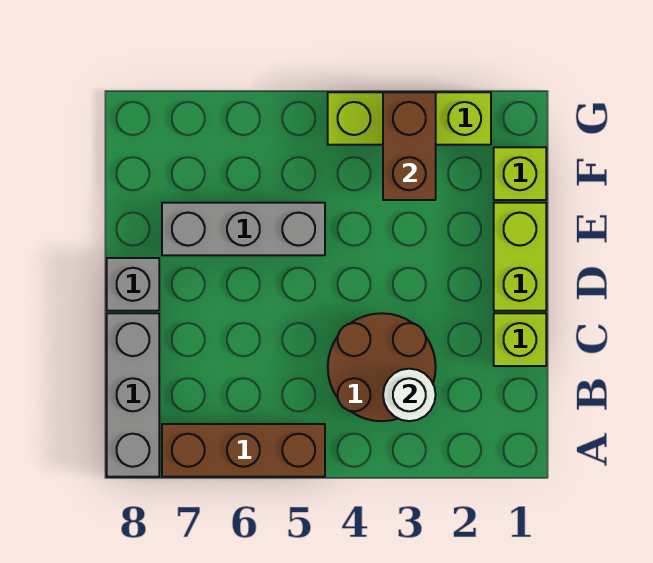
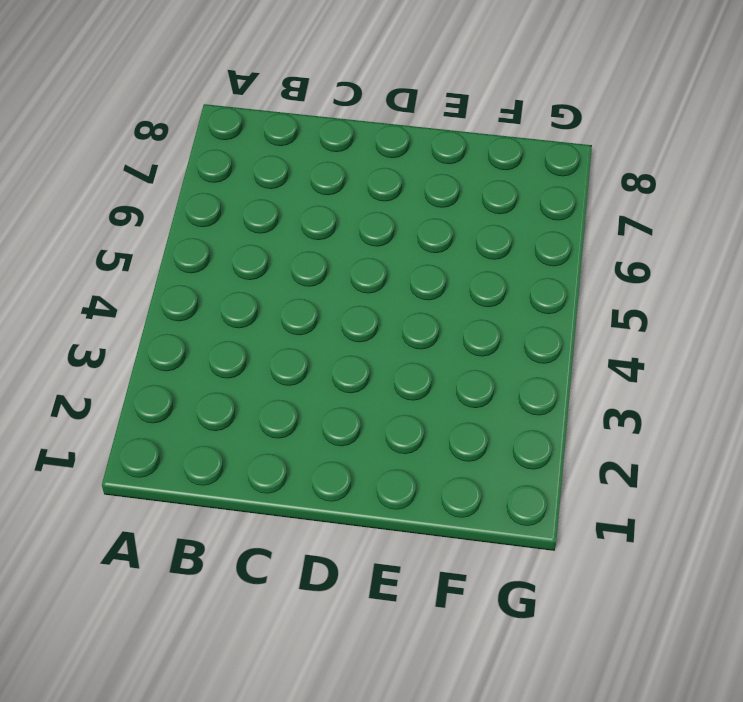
none -> brown brick A5:A7 level 1
none -> grey brick A8:C8 level 1

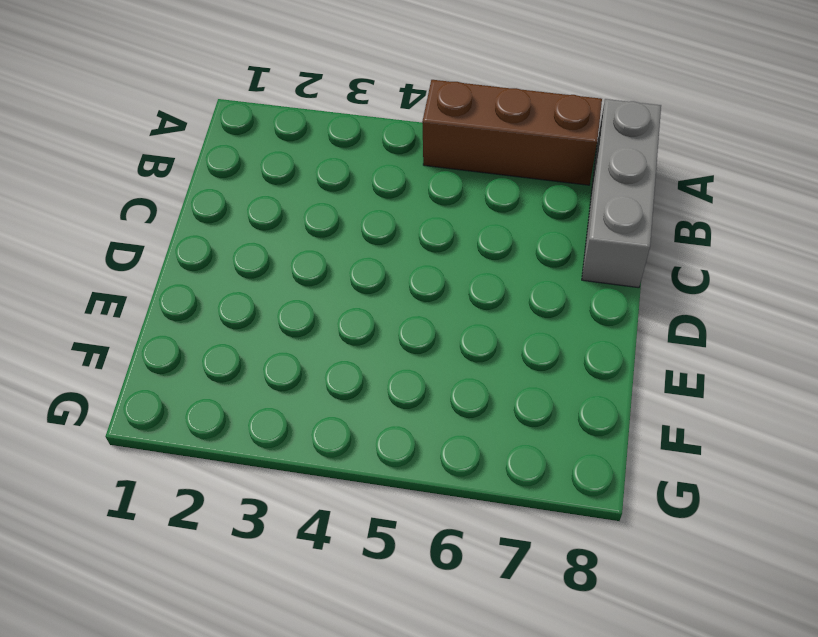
none -> brown round brick B3:C4 level 1
none -> lime brick C1 level 1

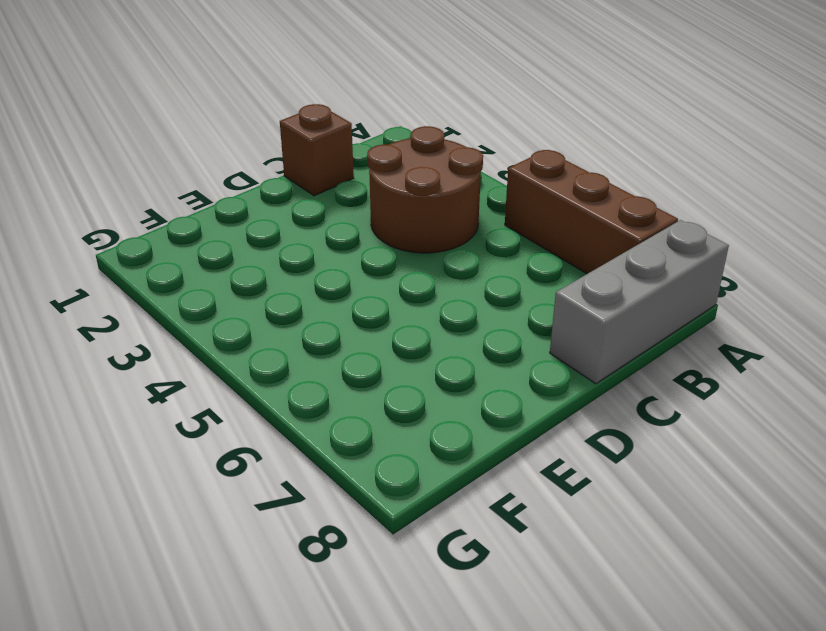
brown brick C1 level 1 -> lime brick C1 level 1
none -> lime brick D1:E1 level 1
none -> grey brick D8 level 1

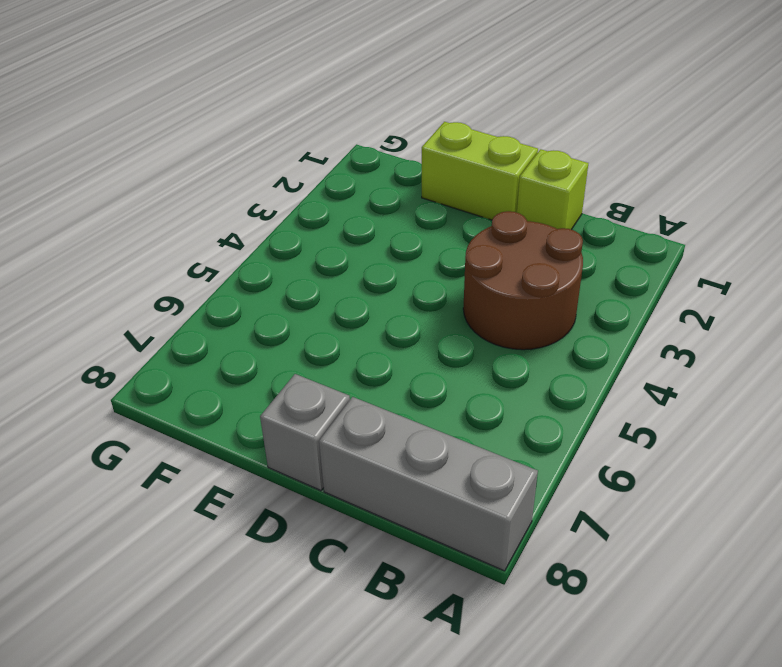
none -> brown brick A5:A7 level 1
none -> grey brick E5:E7 level 1

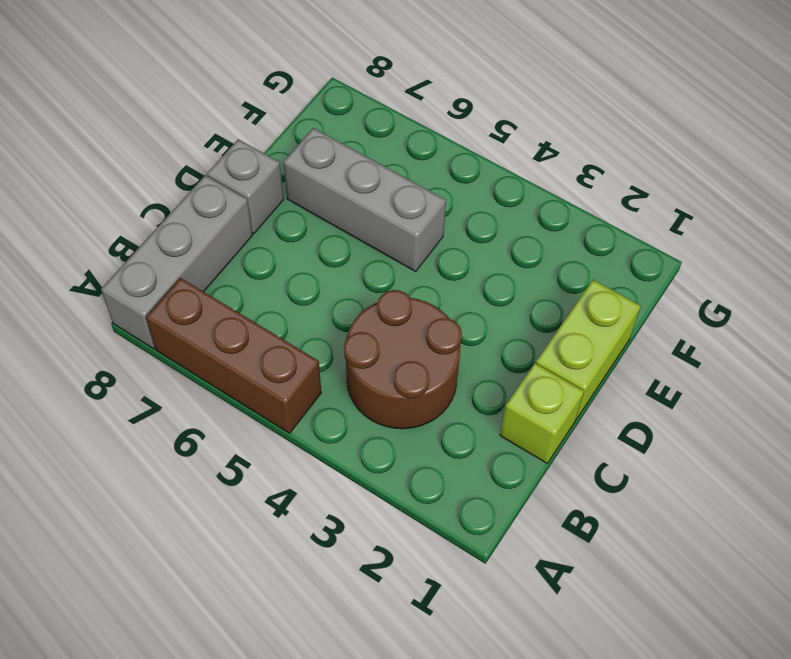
none -> lime brick F1 level 1
none -> lime brick G2:G4 level 1

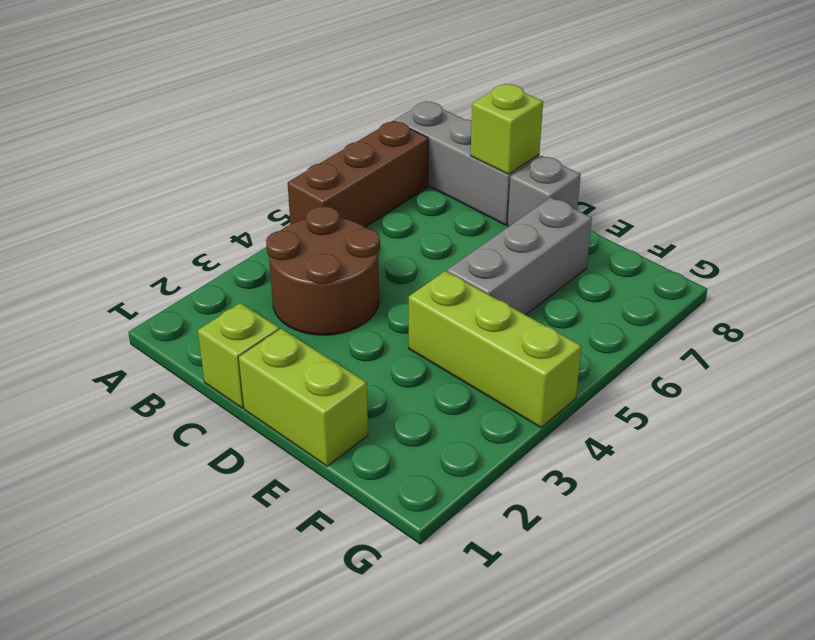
lime brick C8 level 2 -> lime brick F1 level 1
lime brick E4:G4 level 1 -> lime brick G2:G4 level 1
none -> white round brick B3 level 2
none -> brown brick F3:G3 level 2

